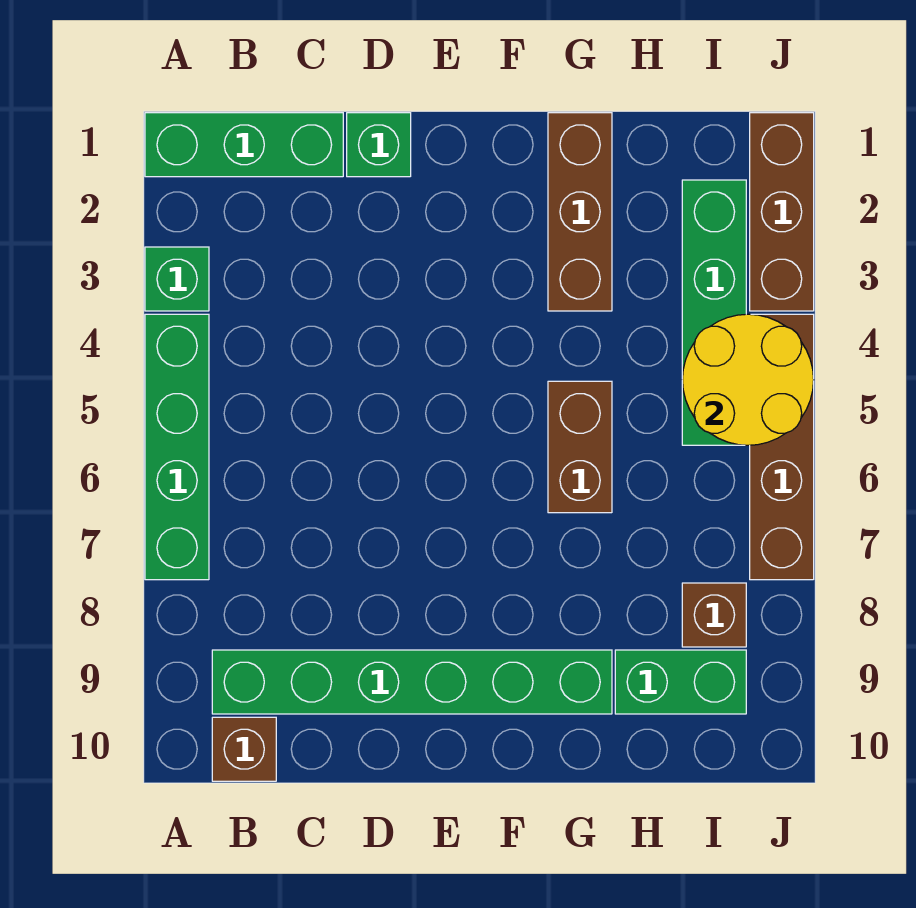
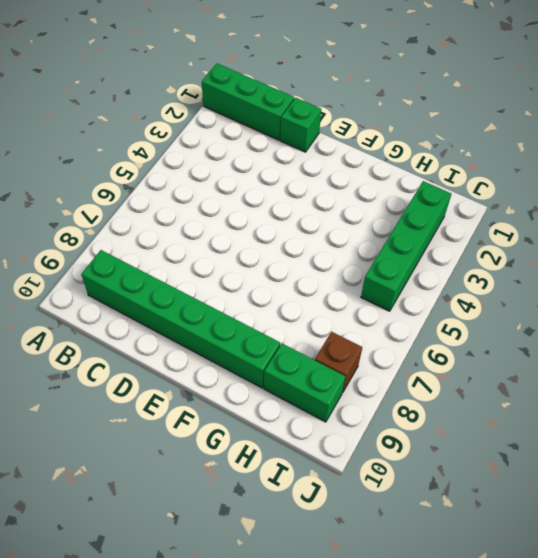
none -> green brick A3 level 1
none -> green brick A4:A7 level 1
none -> brown brick B10 level 1

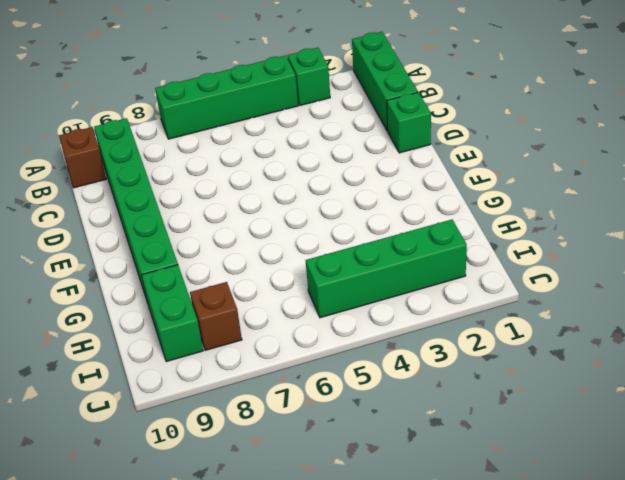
none -> brown brick G1:G3 level 1
none -> brown brick G5:G6 level 1
none -> brown brick J1:J3 level 1

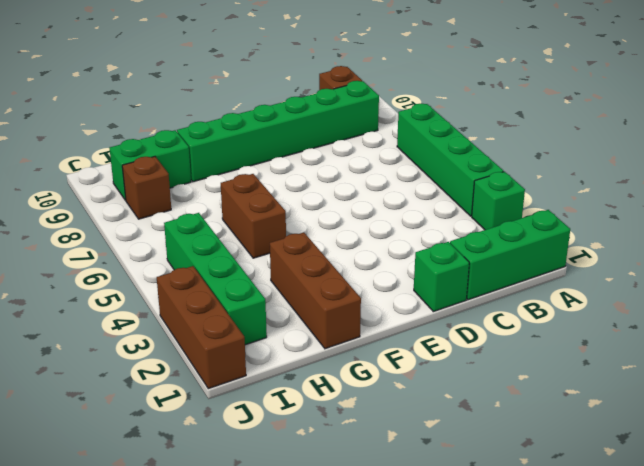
none -> brown brick J4:J7 level 1
none -> yellow round brick I4:J5 level 2

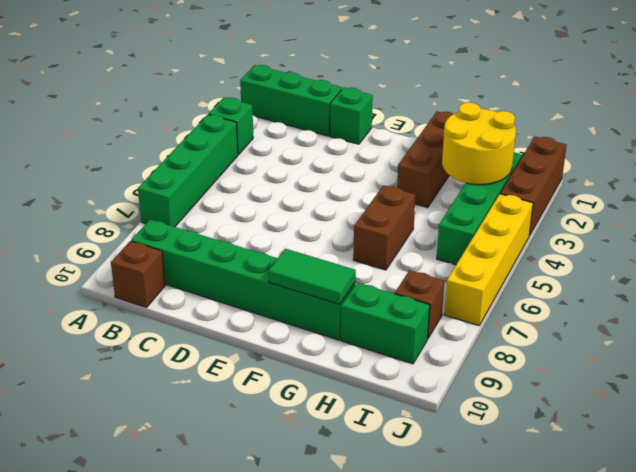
green tile F9:G9 level 2 -> none
yellow round brick H2:I3 level 2 -> yellow round brick I4:J5 level 2
yellow brick J4:J7 level 1 -> brown brick J4:J7 level 1

